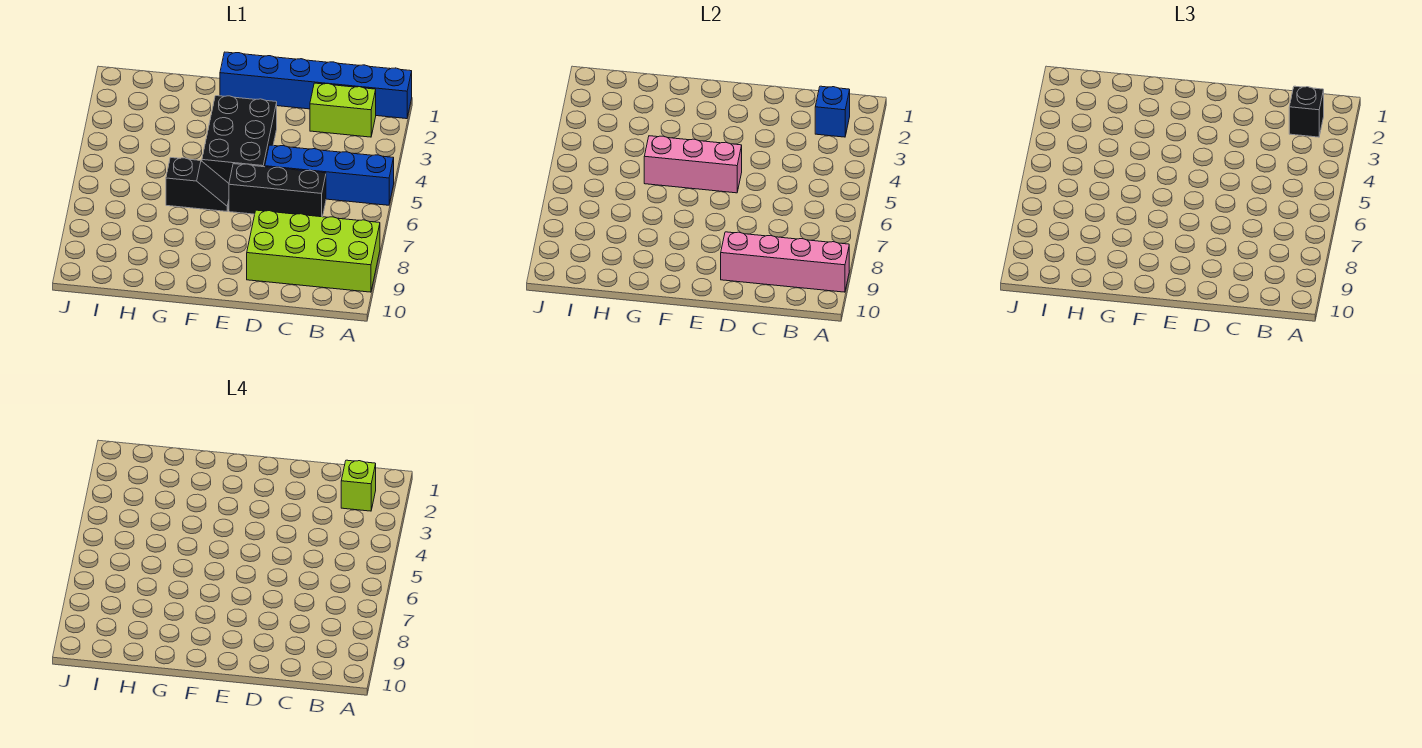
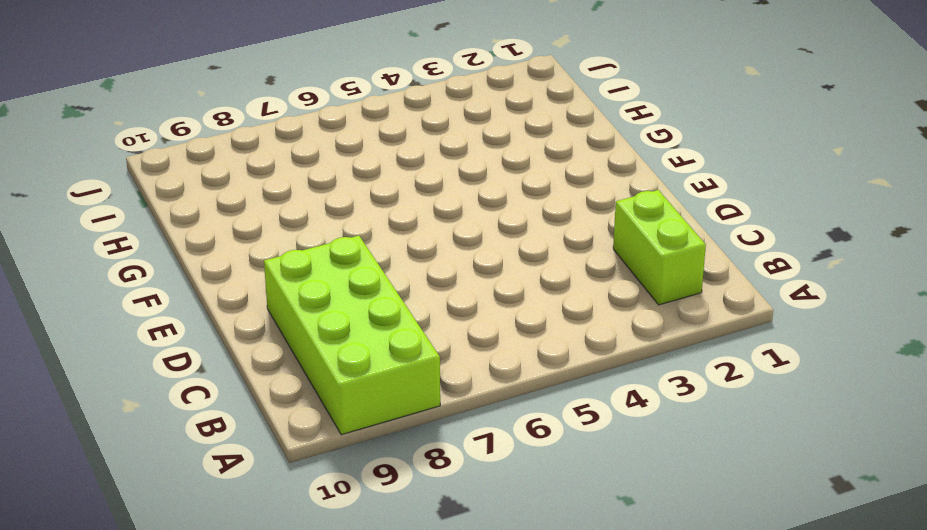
none -> blue brick A1:F1 level 1
none -> blue brick A5:D5 level 1
none -> black brick C6:E6 level 1

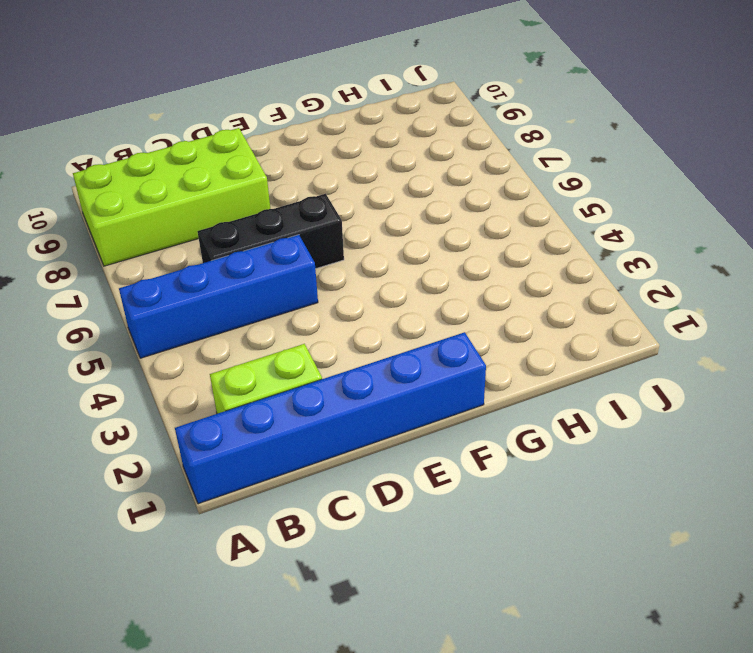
none -> black brick E3:F5 level 1
none -> black slope F6:G6 level 1 top G
none -> pink brick A9:D9 level 2

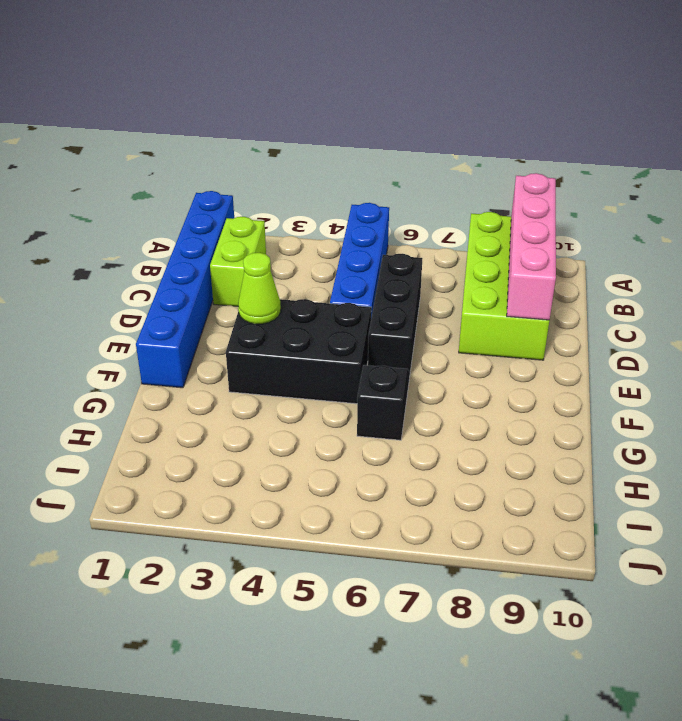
lime cone E3 level 2 -> none
none -> blue brick B2 level 2
none -> pink brick E5:G5 level 2
none -> black brick B2 level 3

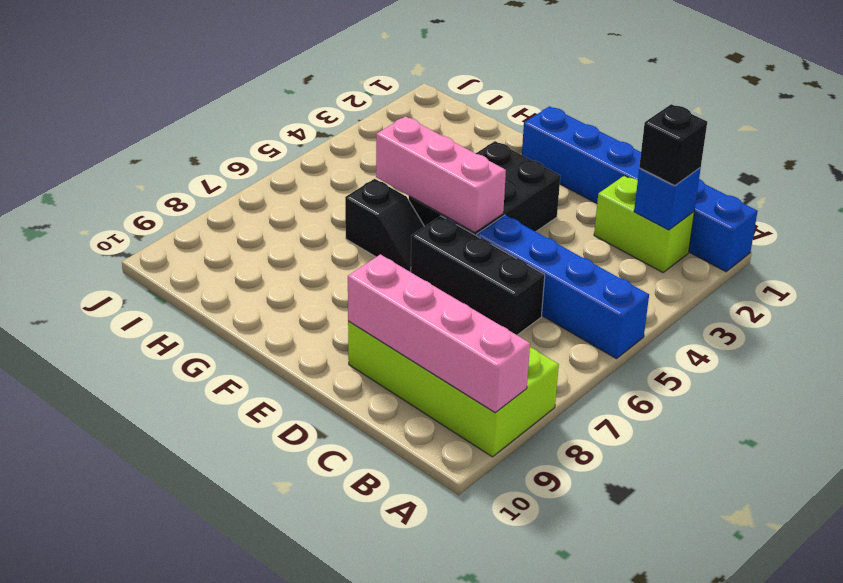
none -> lime brick B2 level 4

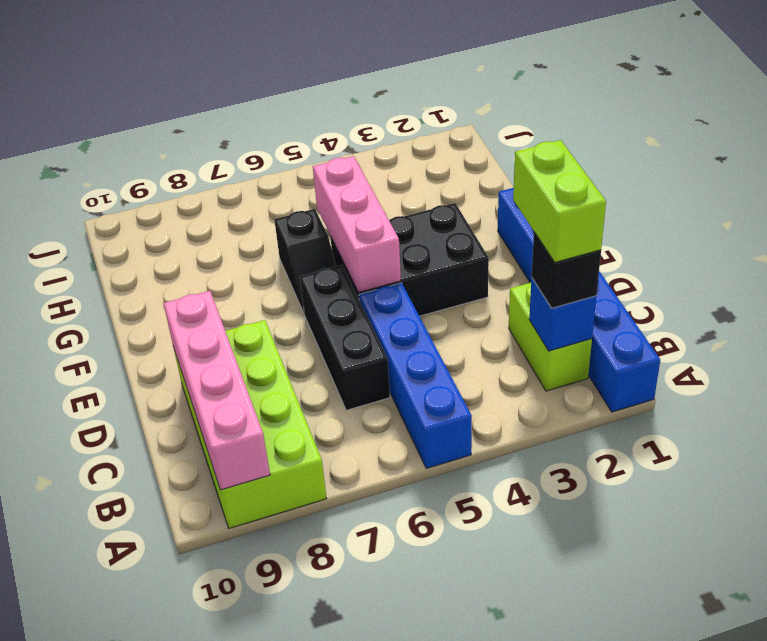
lime brick B2:C2 level 4 -> lime brick B2 level 4

